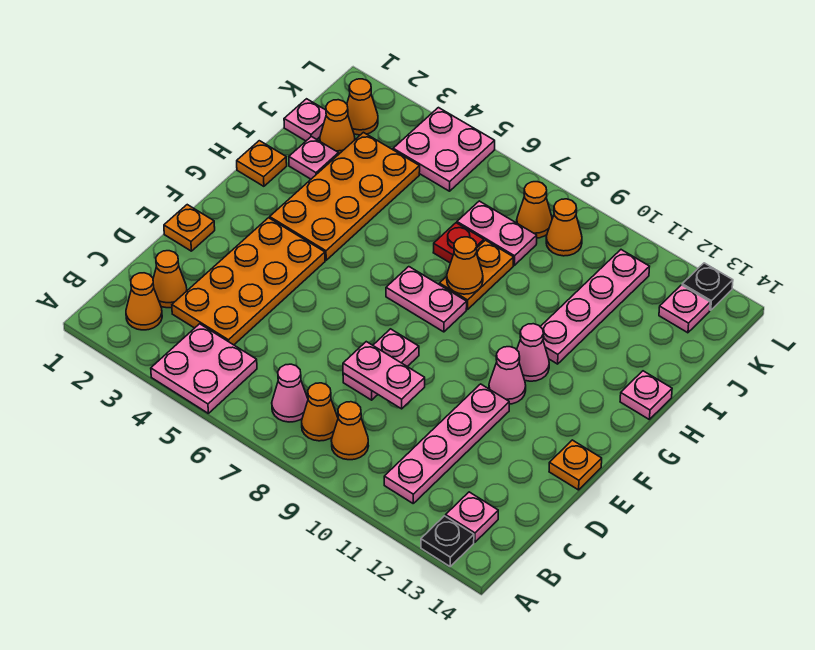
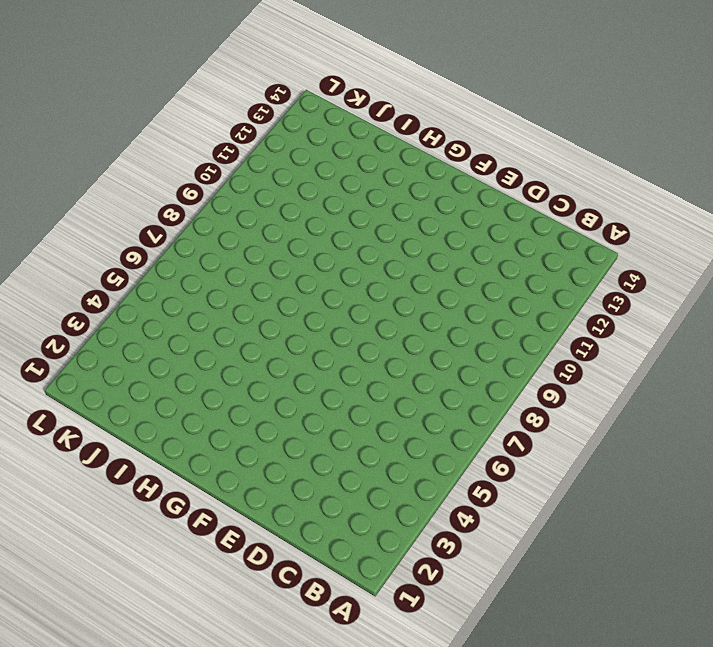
none -> pink plate A4:B5 level 1
none -> black plate A13 level 1
none -> orange cone B2 level 1
none -> pink cone B7 level 1

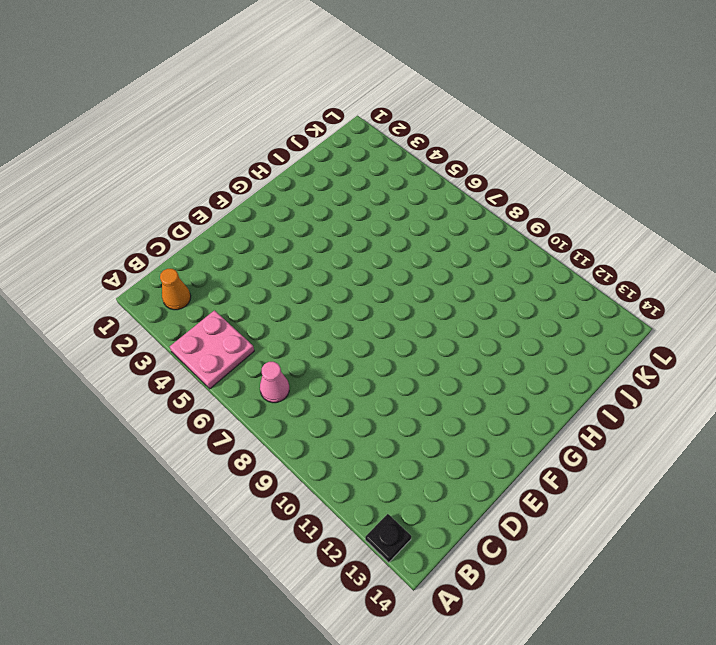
none -> orange cone B8 level 1
none -> orange cone B9 level 1
none -> pink plate B11:E11 level 1
none -> pink plate B13 level 1

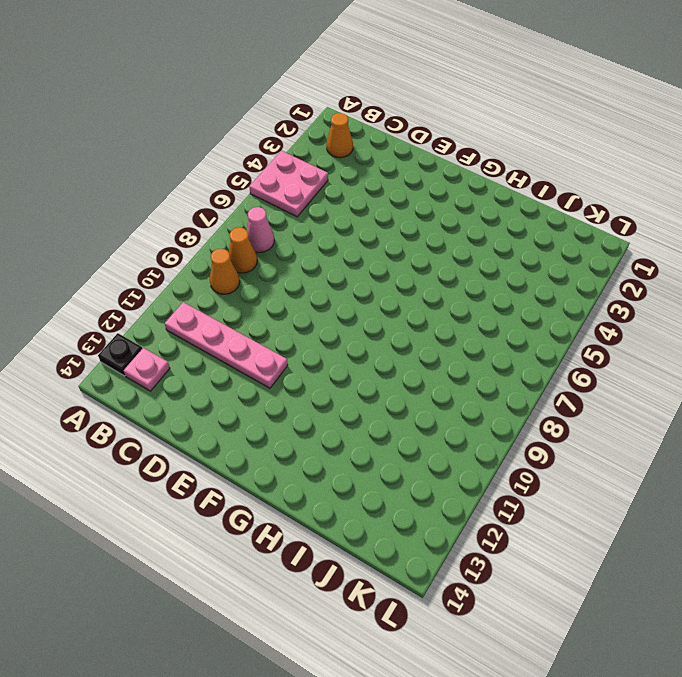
none -> orange cone C2 level 1
none -> orange plate C3:F4 level 1
none -> pink plate D8:E8 level 1
none -> orange plate E1 level 1

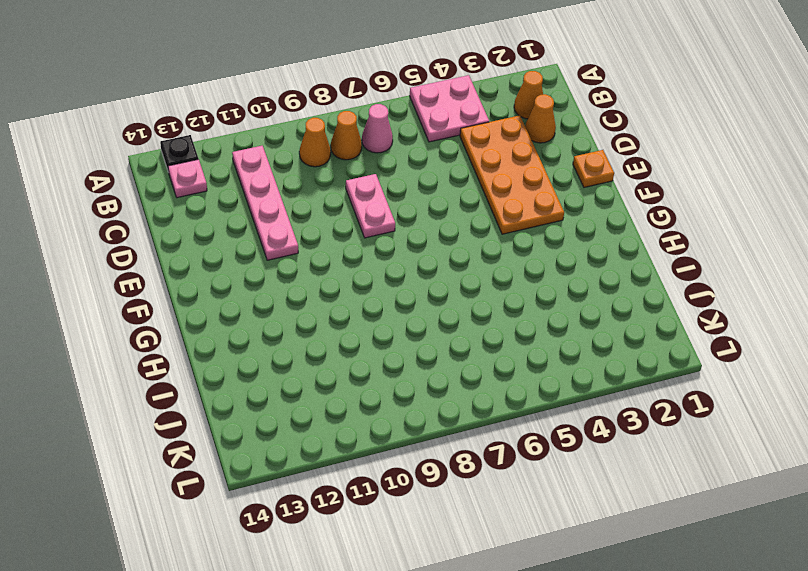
none -> orange plate E14 level 1
none -> pink cone F11 level 1
none -> orange plate G3:J4 level 1
none -> pink plate G7:G8 level 1

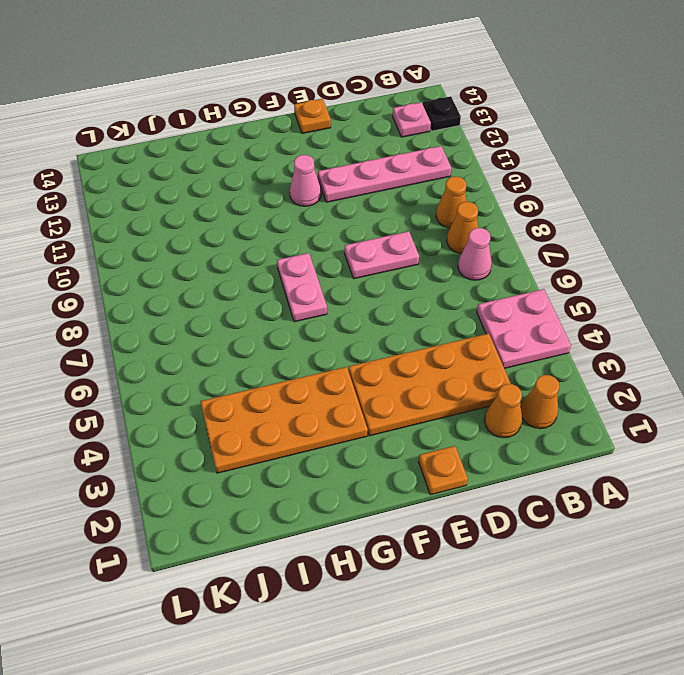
none -> pink cone G11 level 1
none -> orange plate H1 level 1
none -> orange plate H8:I8 level 1
none -> pink plate H11:K11 level 1

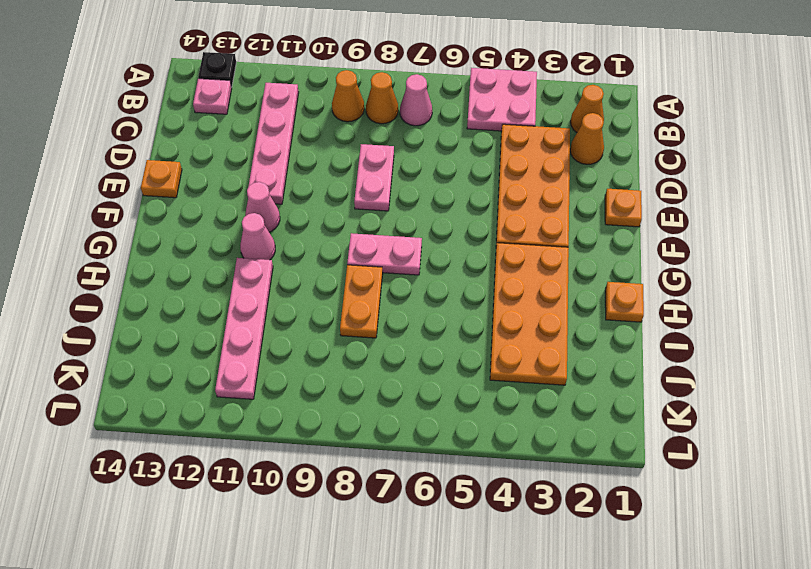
none -> pink plate H14 level 1
none -> pink plate I2 level 1
none -> red plate I7 level 1
none -> pink plate J1 level 1

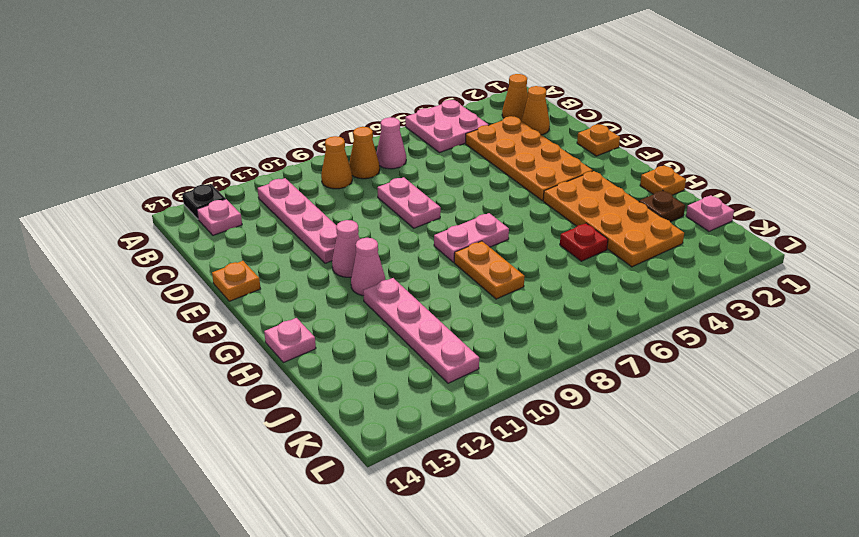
brown plate I2 level 1 -> pink plate I2 level 1
red plate I5 level 1 -> red plate I7 level 1
none -> orange cone J2 level 1
none -> pink plate J7:J8 level 1
none -> orange cone K2 level 1
none -> pink plate K4:L5 level 1

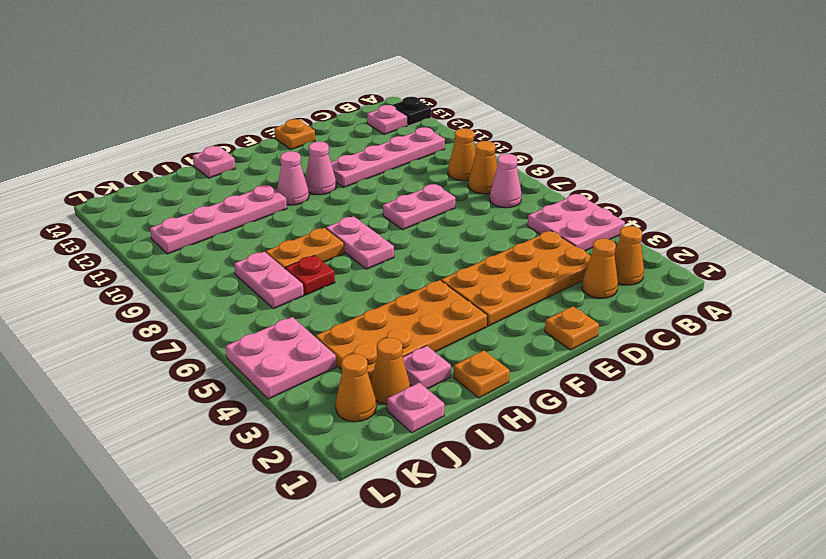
none -> orange cone K8 level 1
none -> orange cone K9 level 1
none -> pink plate K13 level 1
none -> black plate L13 level 1

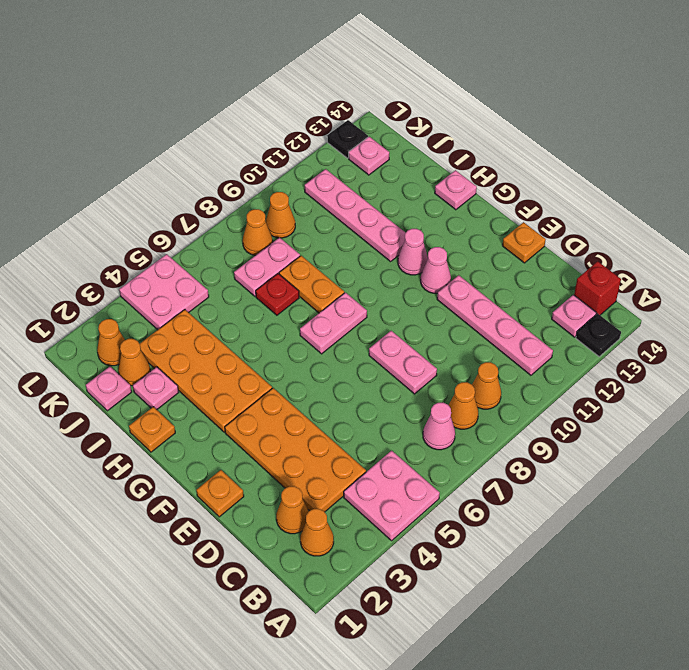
red brick B14 level 1 -> none
none -> pink plate D8:D9 level 2
none -> orange cone H8 level 2

